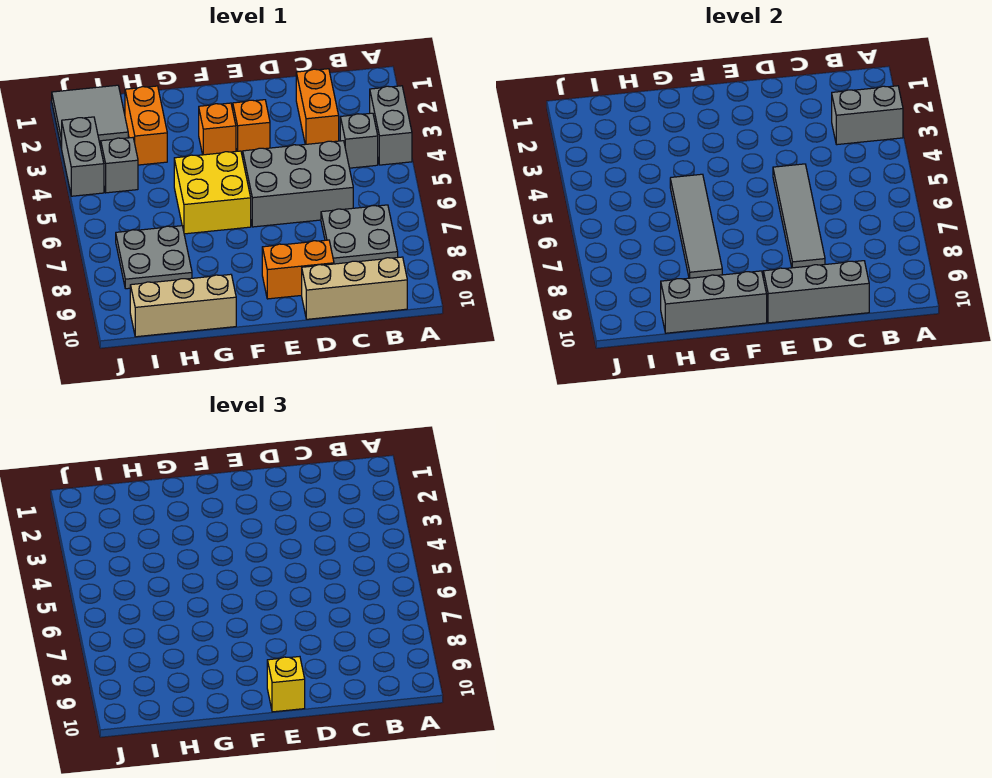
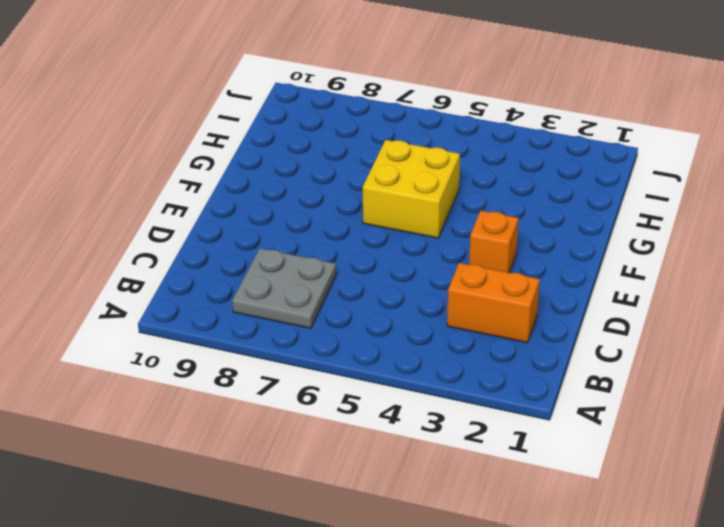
none -> grey brick A3:A4 level 1
none -> grey brick B4 level 1
none -> tan brick B10:D10 level 1

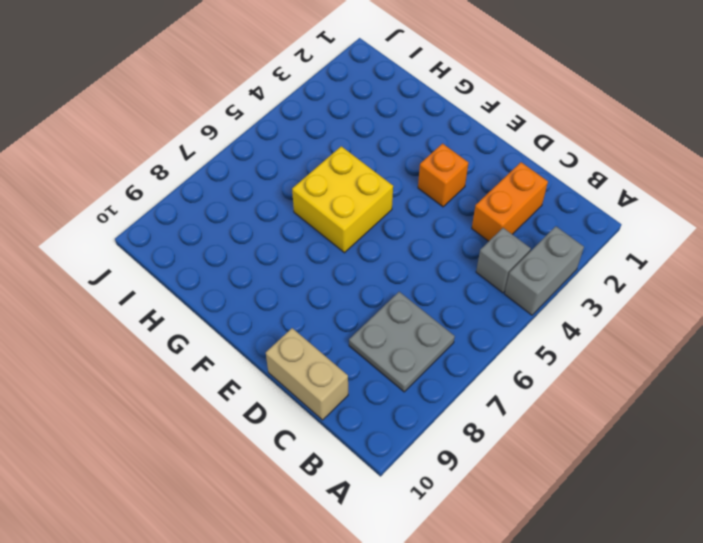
tan brick C10:D10 level 1 -> tan brick B10:D10 level 1
none -> grey brick C5:E6 level 1
none -> orange brick D9:E9 level 1
none -> orange brick F3 level 1

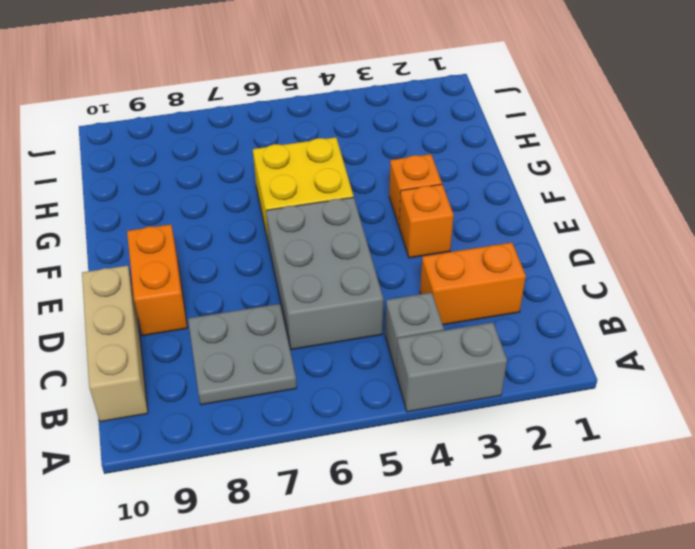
none -> tan brick G10:I10 level 1
none -> orange brick H2:H3 level 1
none -> grey plate H7:I8 level 1

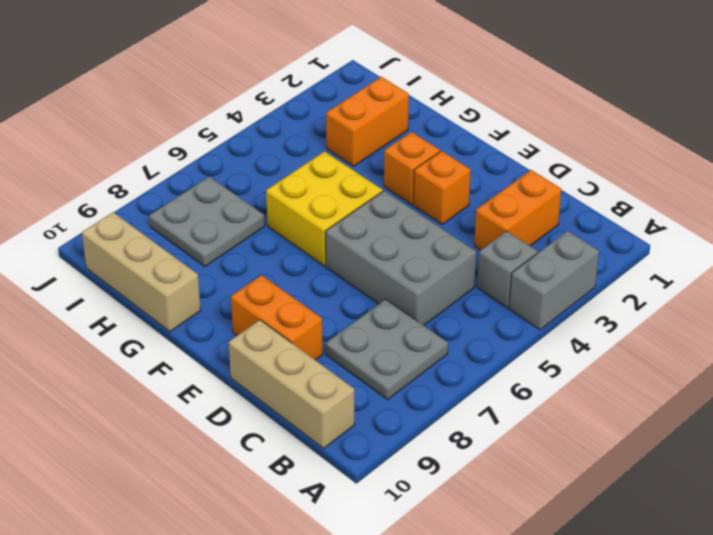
none -> grey tile I1:J2 level 1
none -> grey brick I4 level 1
none -> grey brick J3:J4 level 1

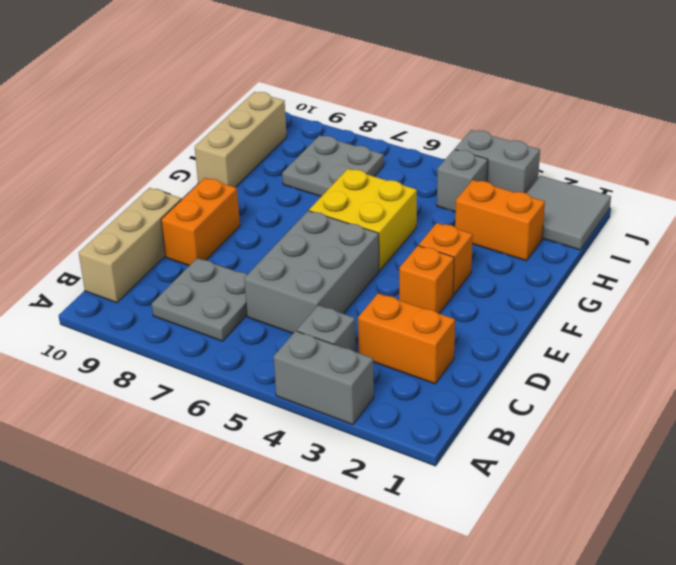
none -> grey brick A3:B3 level 2
none -> grey brick C10:E10 level 2
none -> grey tile D5:D8 level 2

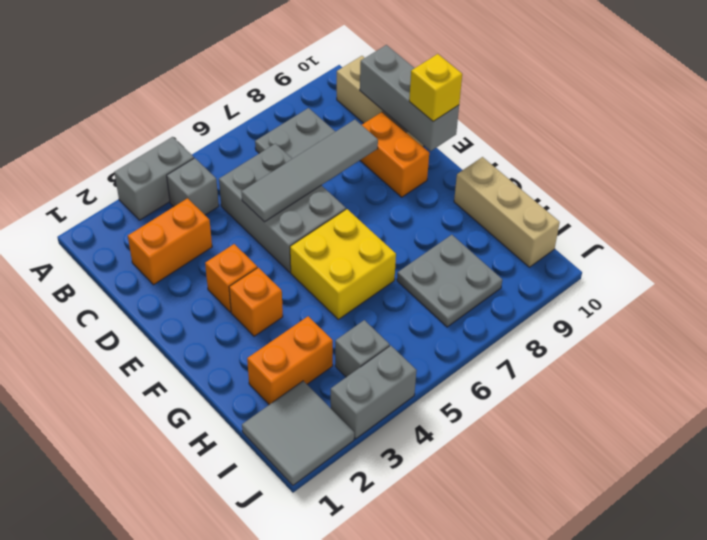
none -> grey brick A3:B3 level 2
none -> grey brick F10:H10 level 2
none -> grey tile G5:G8 level 2

